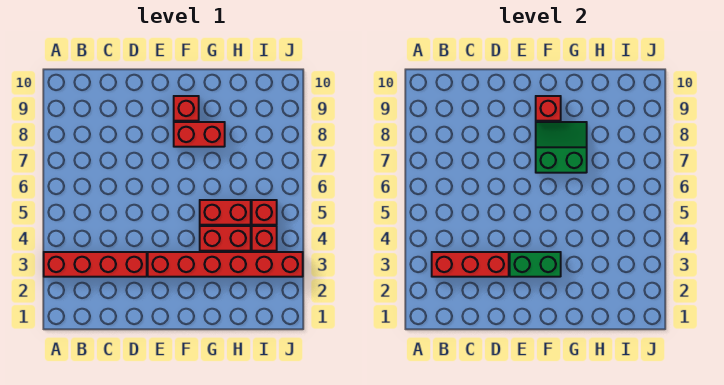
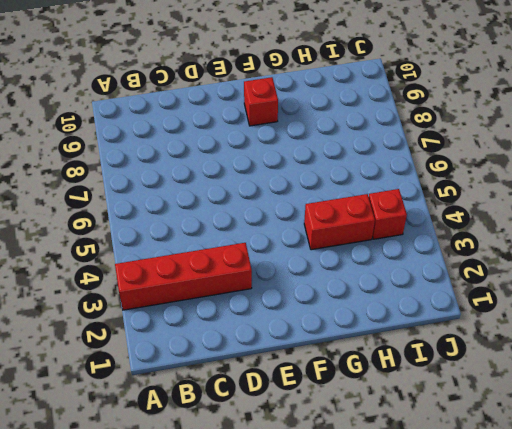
none -> red brick E3:J3 level 1
none -> red brick F8:G8 level 1
none -> red brick G5:H5 level 1

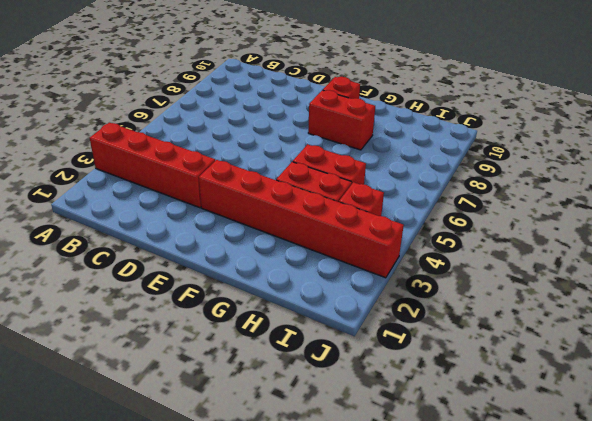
none -> red brick I5 level 1
none -> red brick B3:D3 level 2
none -> green brick E3:F3 level 2

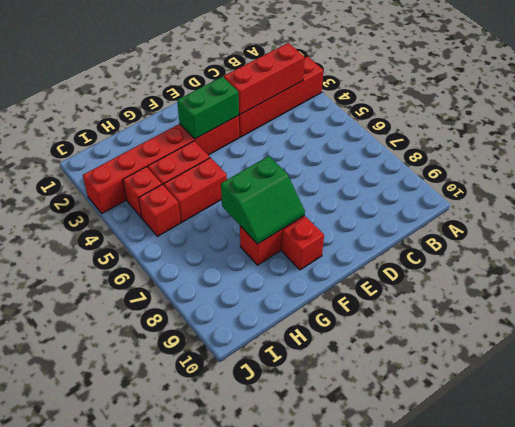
none -> red brick F9 level 2

